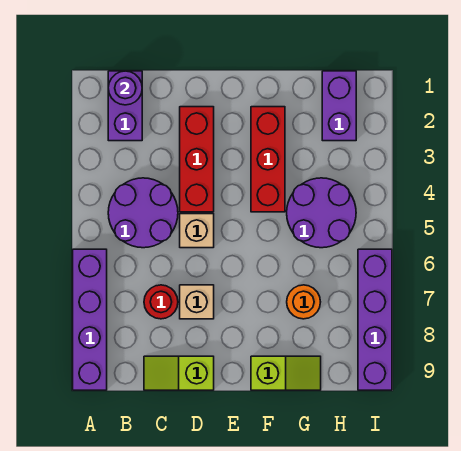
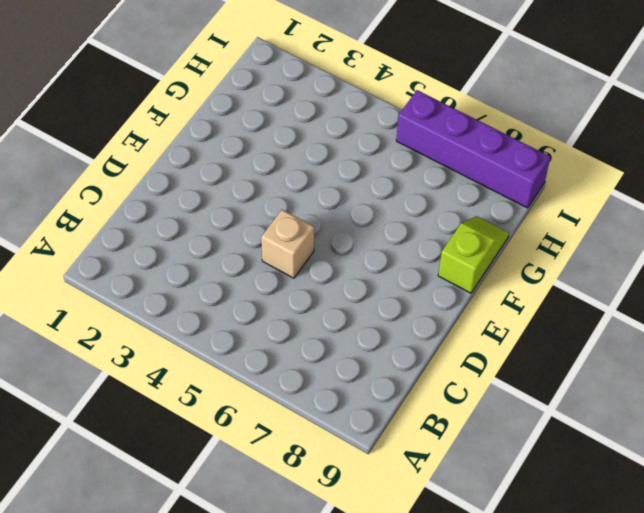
none -> purple brick A6:A9 level 1
none -> purple brick B1:B2 level 1
none -> purple round brick B4:C5 level 1

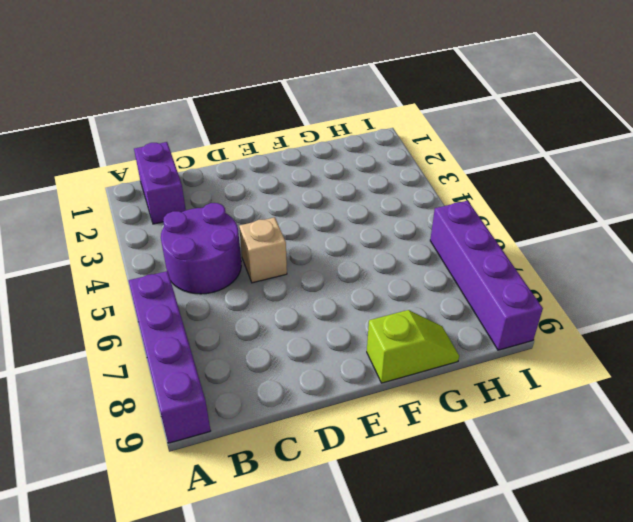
none -> red round brick C7 level 1
none -> lime slope C9:D9 level 1 top D
none -> red brick D2:D4 level 1

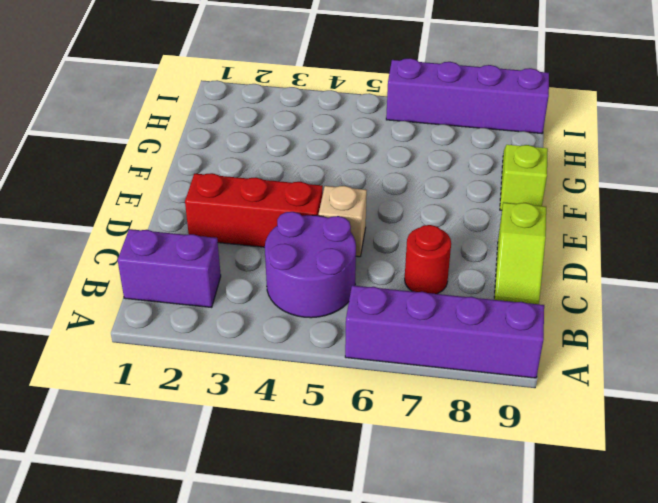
none -> tan brick D7 level 1
none -> red brick F2:F4 level 1
none -> purple round brick G4:H5 level 1

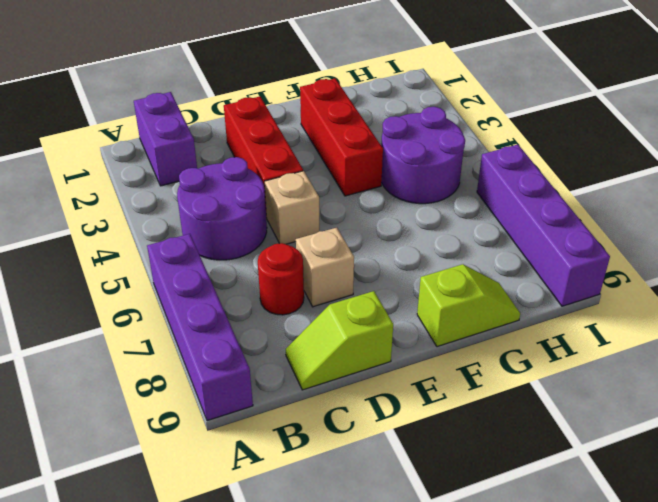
none -> orange round brick G7 level 1
none -> purple brick H1:H2 level 1
none -> purple round brick B1 level 2

